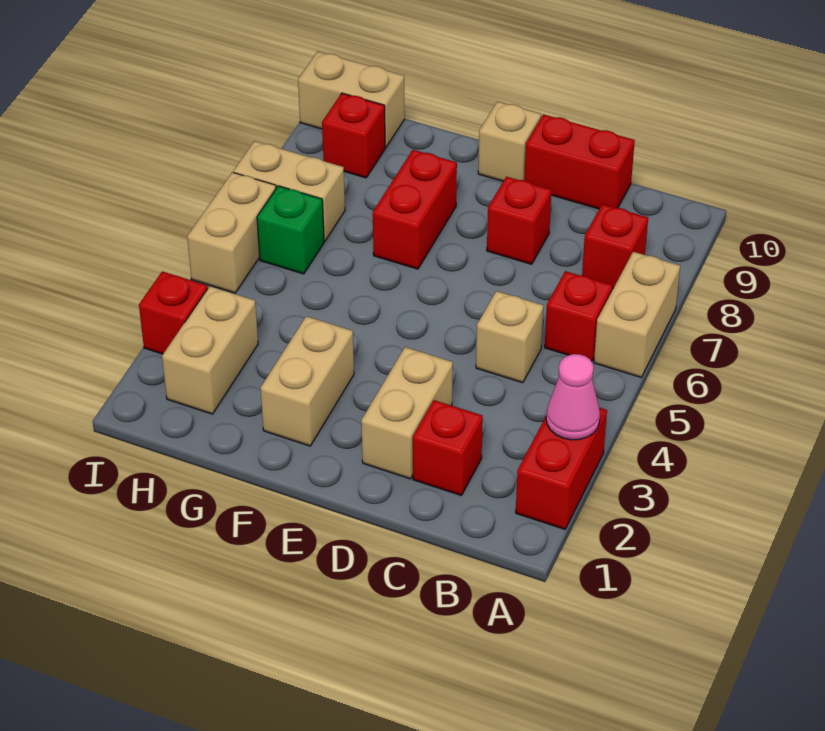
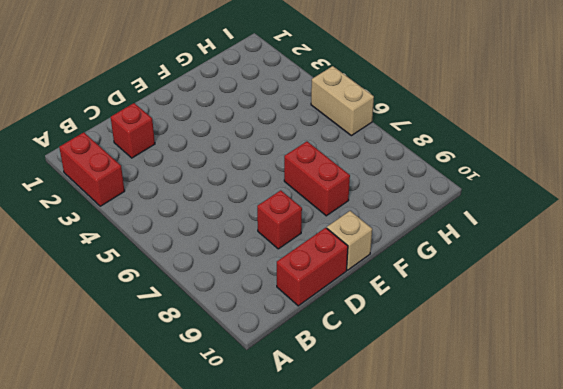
none -> tan brick A6:A7 level 1
none -> red brick B6 level 1
none -> red brick B8 level 1

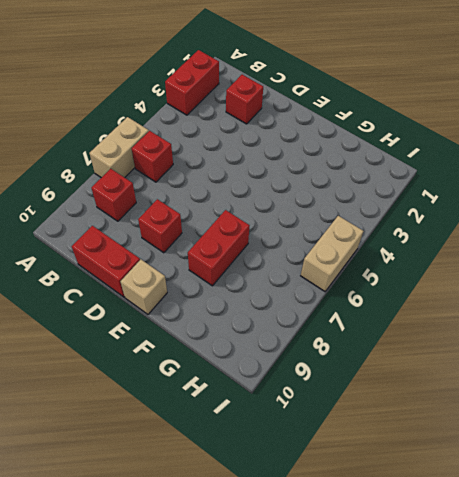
none -> tan brick C5 level 1
none -> tan brick D2:D3 level 1
none -> tan brick F2:F3 level 1

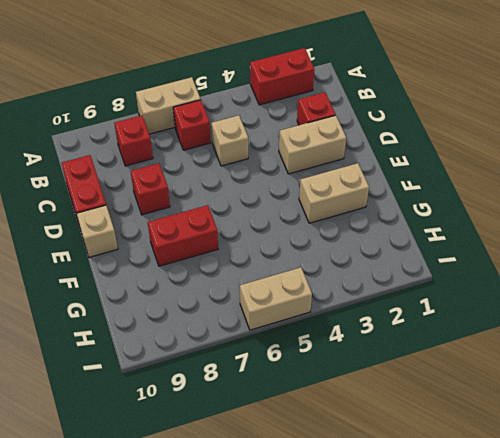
none -> tan brick H2:H3 level 1
none -> green brick H6 level 1
none -> tan brick H7:I7 level 1

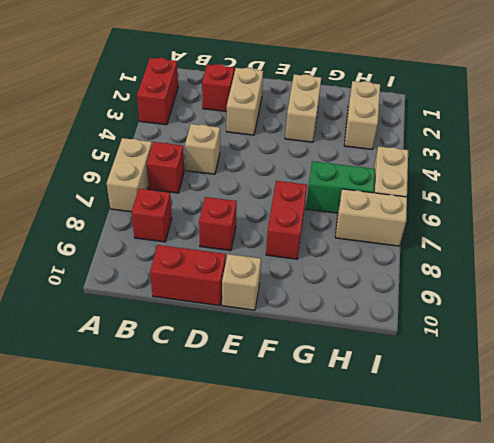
green brick G6:H6 level 1 -> green brick H6 level 1
none -> red brick H9 level 1
none -> tan brick H10:I10 level 1
none -> red brick I3 level 1

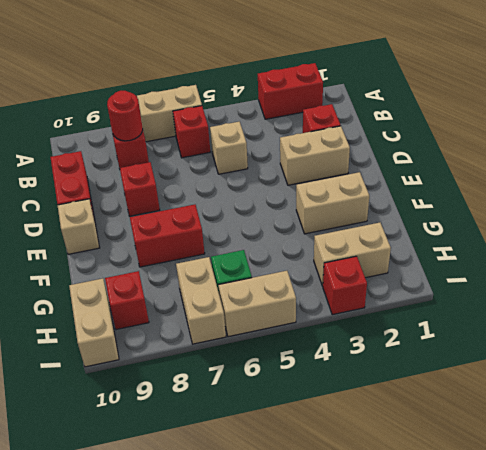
red round brick B8 level 2 -> none
none -> pink cone A3 level 2

